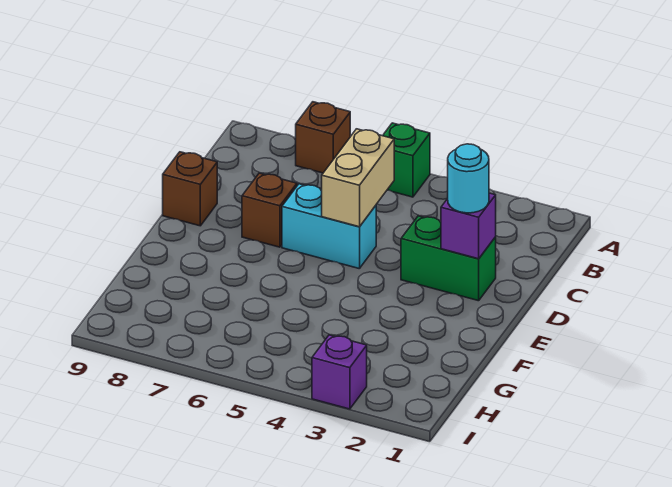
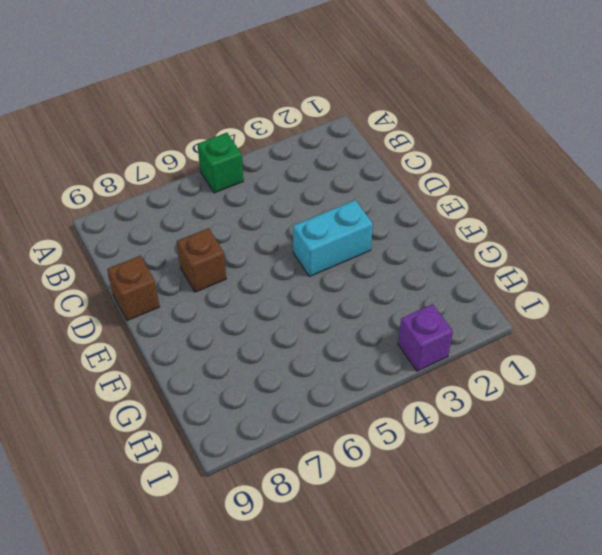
cyan brick E3:E4 level 1 -> cyan brick D5:D6 level 1
none -> brown brick A7 level 1
none -> green brick D2:D3 level 1

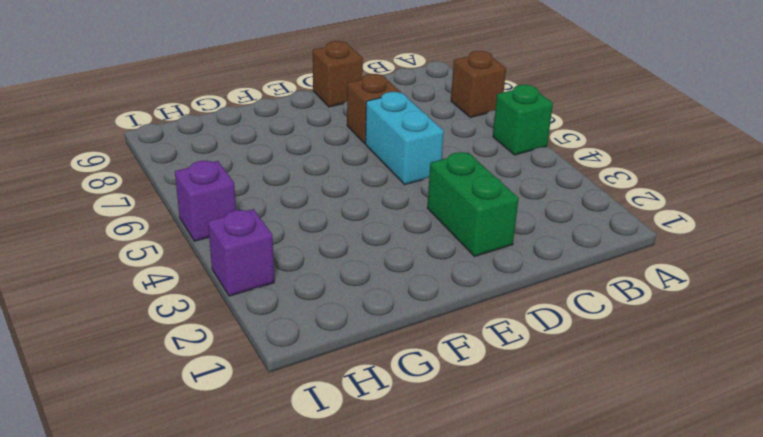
purple brick I5 level 1 -> purple brick D2 level 2
none -> tan brick C5:D5 level 2
none -> cyan round brick D2 level 3

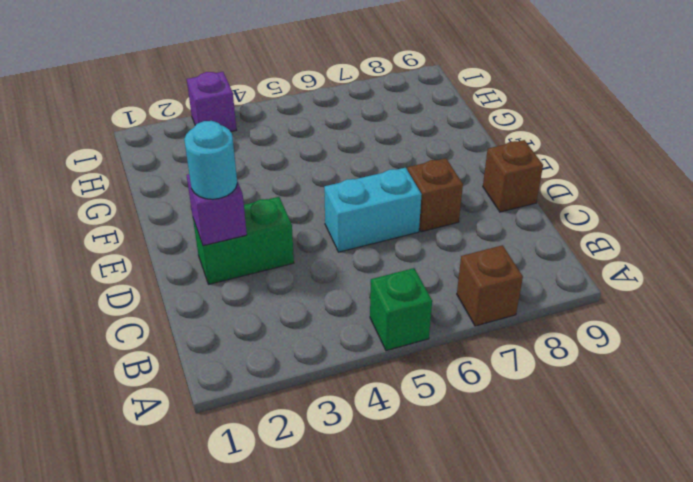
none -> tan brick C5:D5 level 2

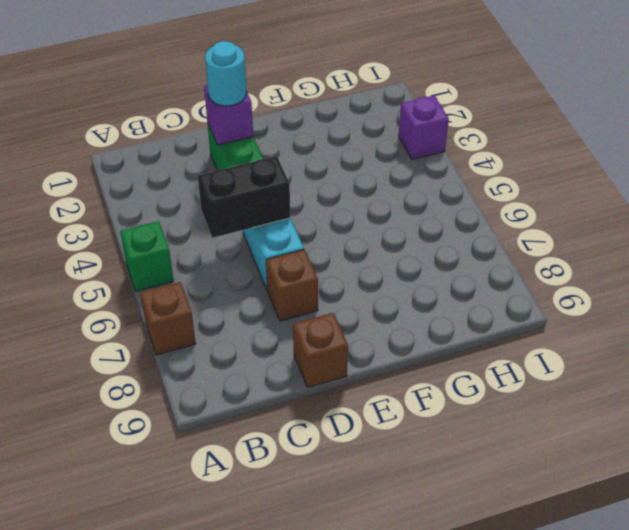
black brick C5:D5 level 2 -> tan brick C5:D5 level 2

